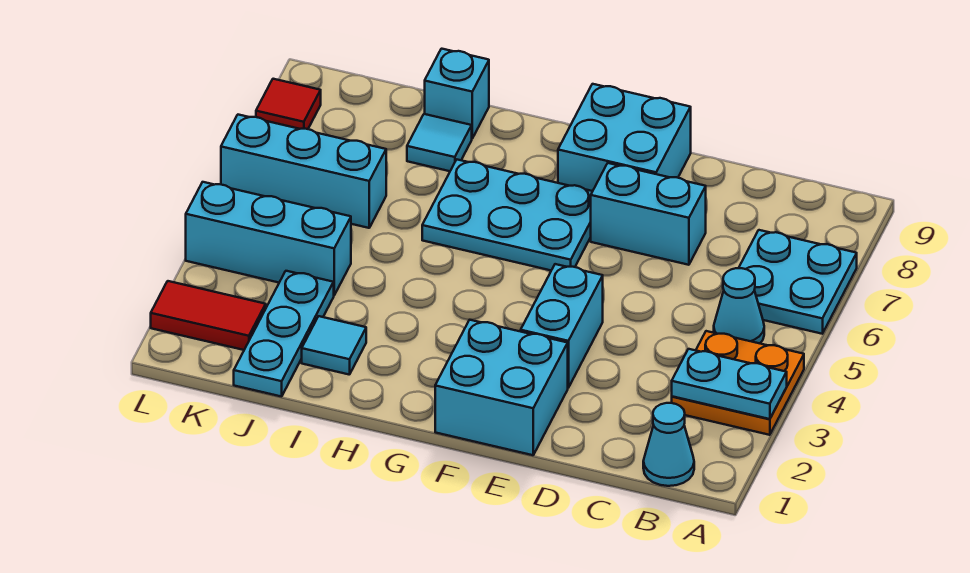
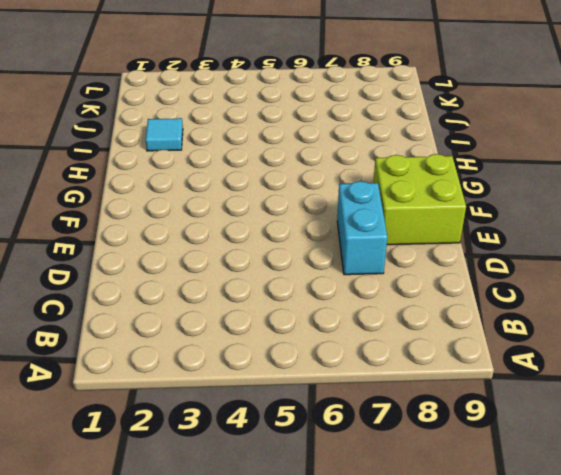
lime brick E8:F9 level 1 -> cyan brick E8:F9 level 1
none -> orange plate A3:B4 level 1
none -> cyan plate A6:B7 level 1
none -> cyan cone B1 level 1

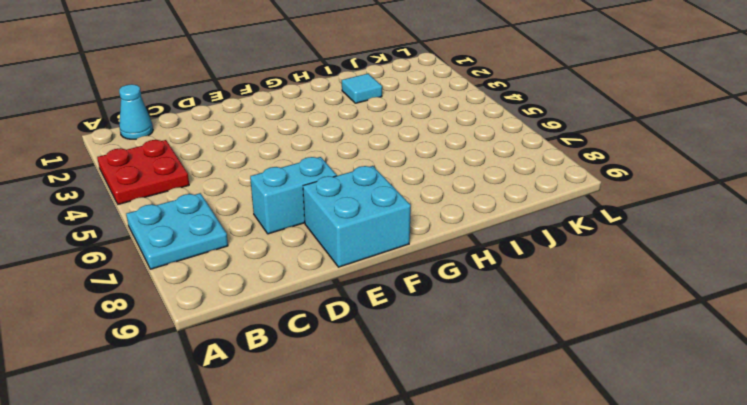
red plate A3:B4 level 1 -> orange plate A3:B4 level 1
none -> cyan cone B5 level 1
none -> cyan brick E1:F2 level 1
none -> cyan brick E3:E4 level 1

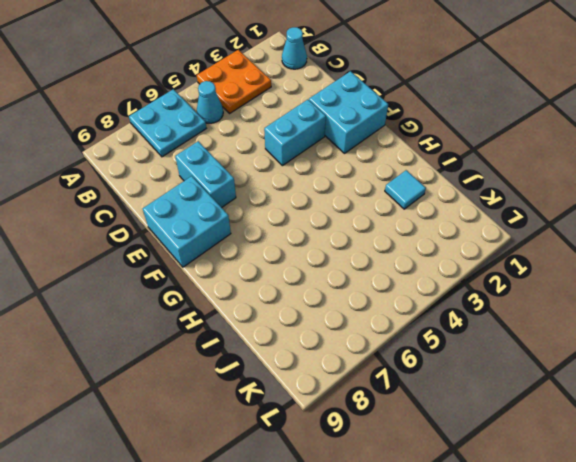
none -> cyan plate F6:H7 level 1
none -> cyan tile I8 level 1
none -> cyan brick I9 level 1

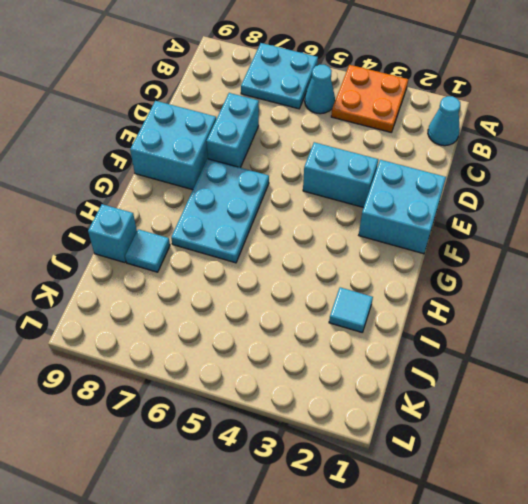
none -> cyan plate J1:J3 level 1
none -> cyan brick J4:L4 level 1
none -> cyan brick J6:L6 level 1

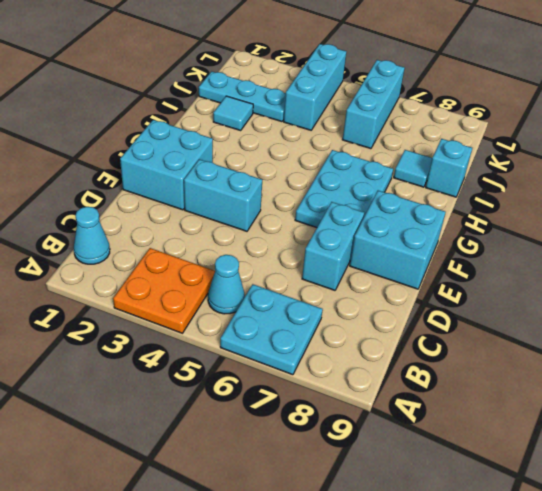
none -> red tile K2:L2 level 1
none -> red tile L8 level 1
none -> cyan plate A3:B3 level 2

